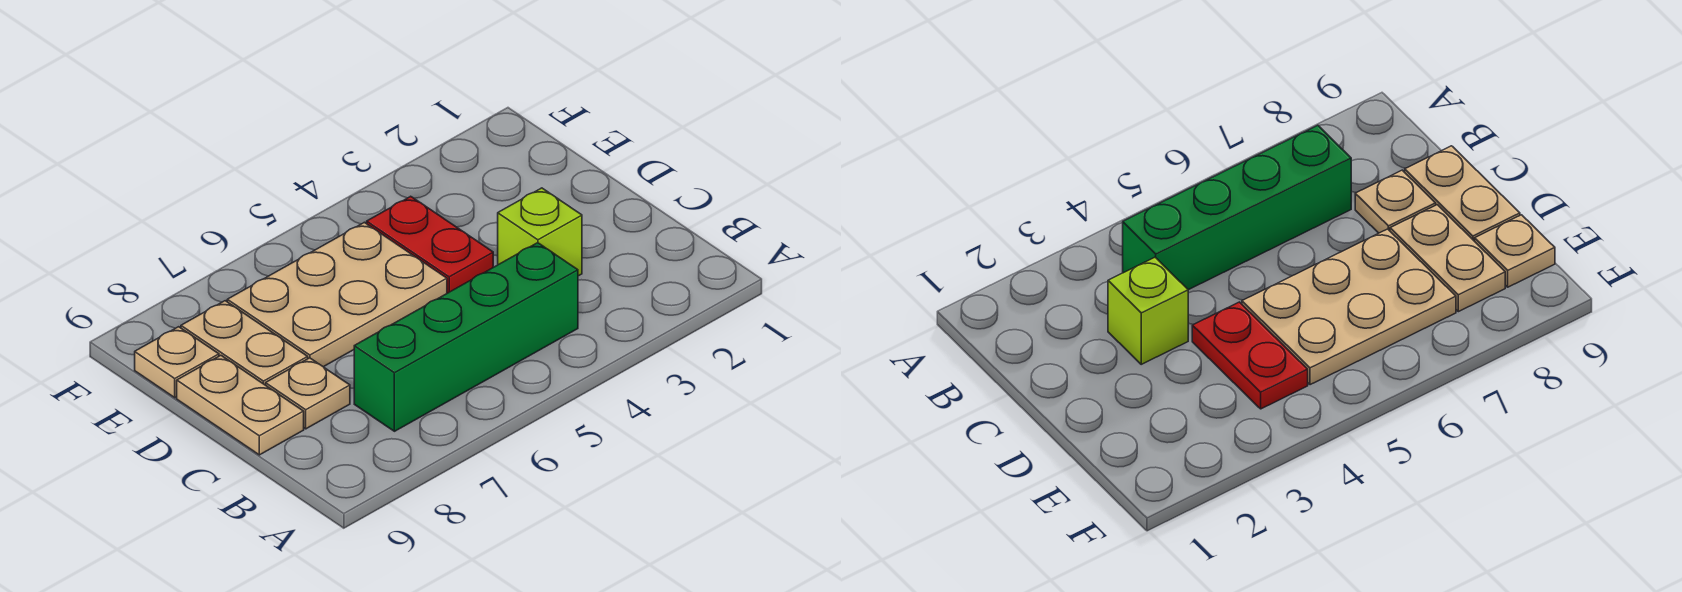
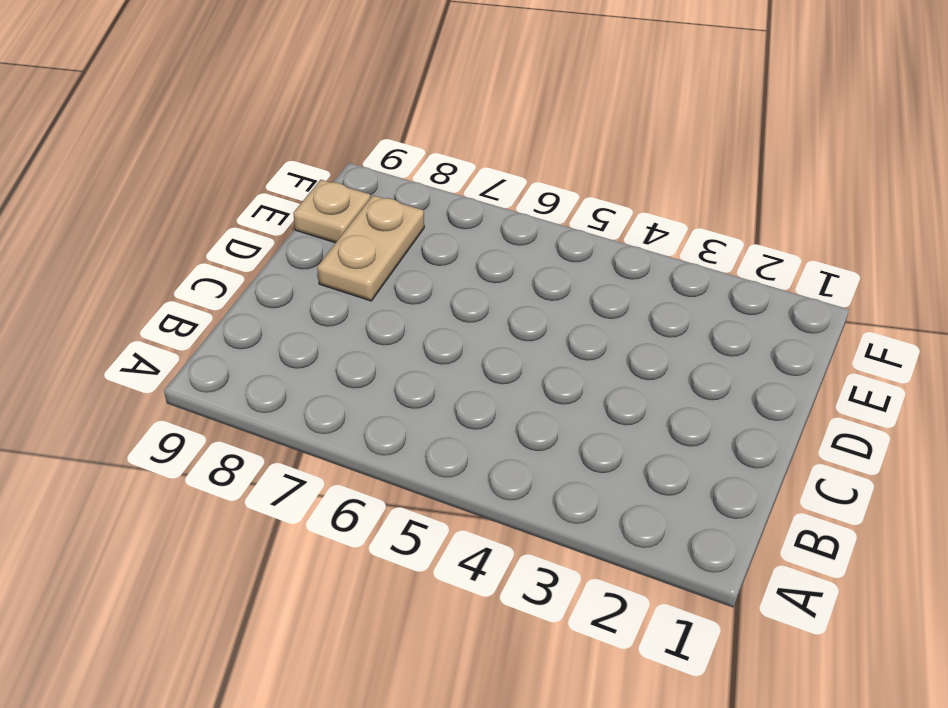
none -> green brick B4:B7 level 1
none -> lime brick C3 level 1

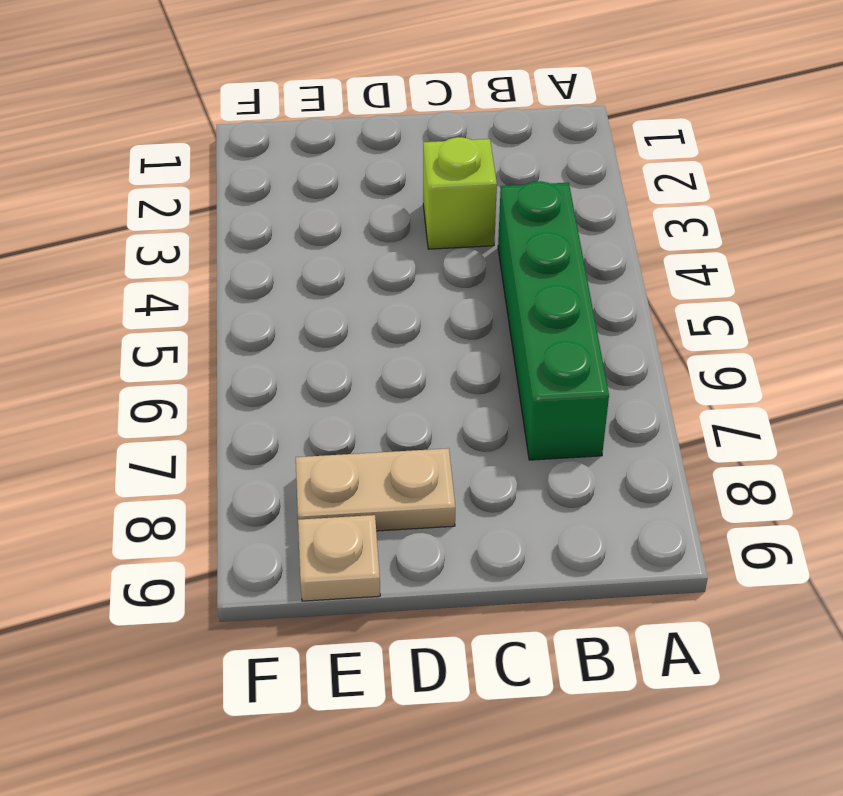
none -> tan plate C8 level 1
none -> tan plate C9:D9 level 1

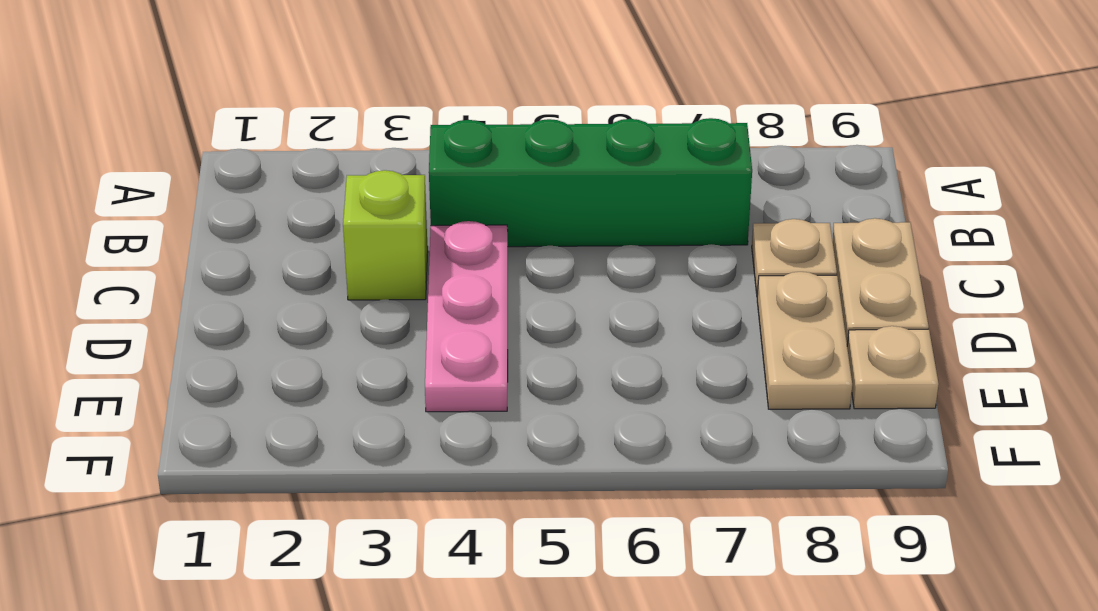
pink plate C4:E4 level 1 -> red plate D4:E4 level 1
none -> tan plate D5:E7 level 1

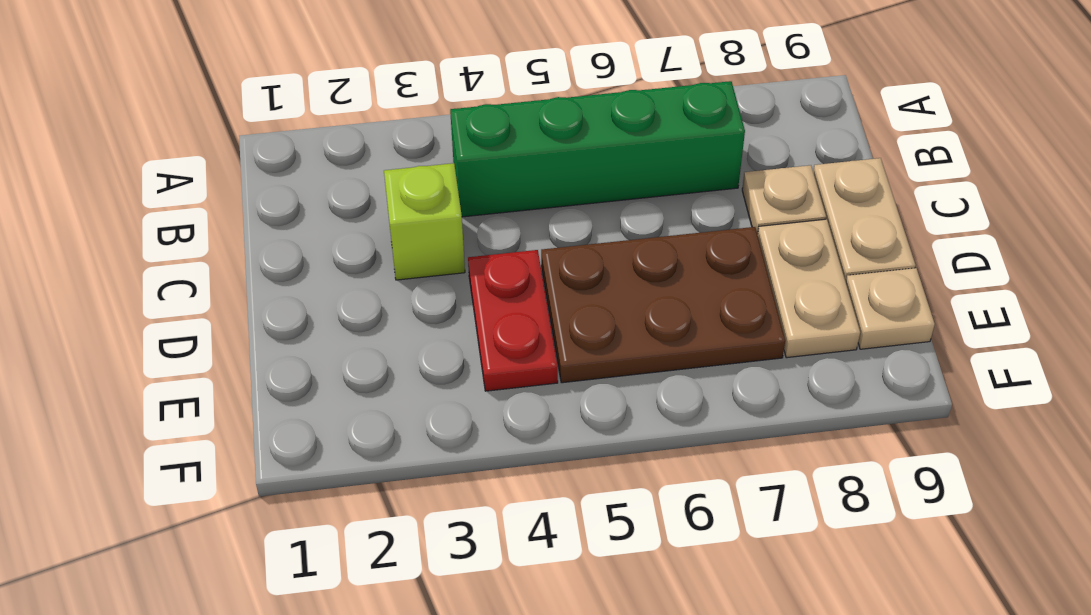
brown plate D5:E7 level 1 -> tan plate D5:E7 level 1

